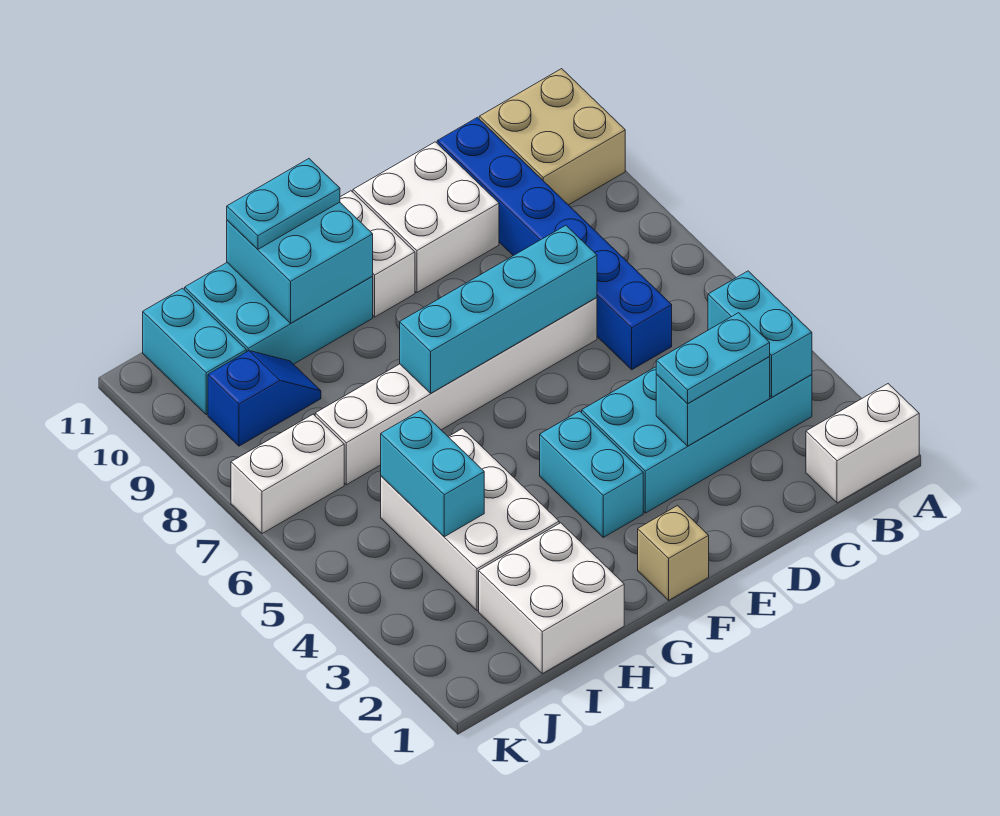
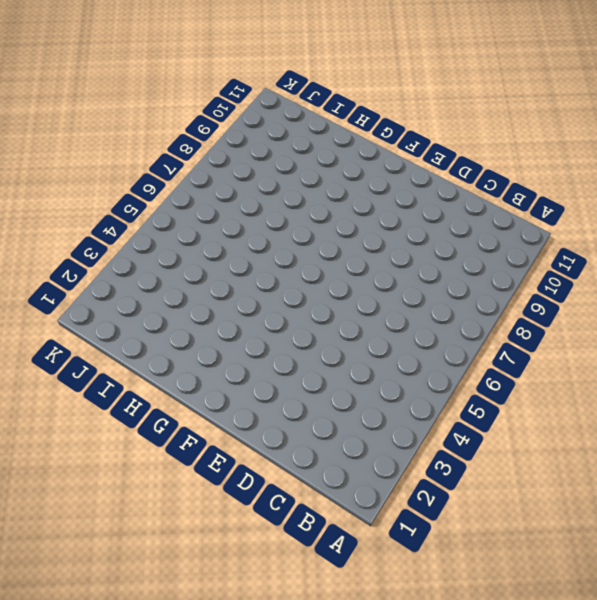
none -> white brick A1:B1 level 1
none -> tan brick A10:B11 level 1
none -> cyan brick B3:E4 level 1

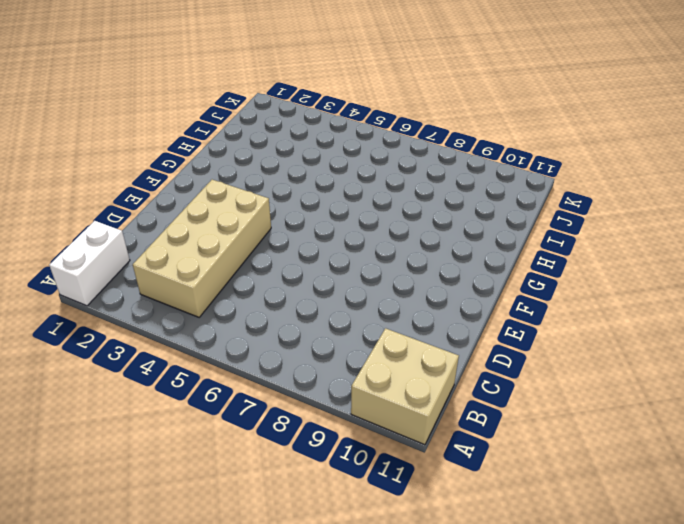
tan brick B3:E4 level 1 -> cyan brick B3:E4 level 1
none -> blue brick C6:C11 level 1
none -> white brick D7:I7 level 1
none -> white brick D10:E11 level 1

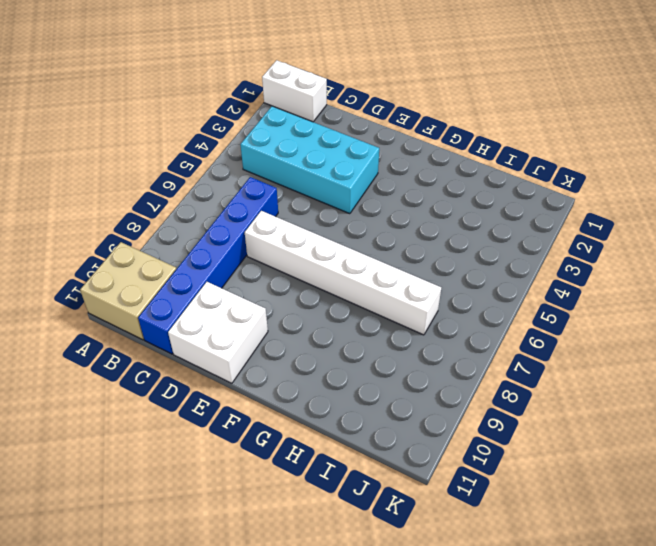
none -> tan brick F1 level 1
none -> cyan brick F3:F4 level 1
none -> white brick F10:F11 level 1

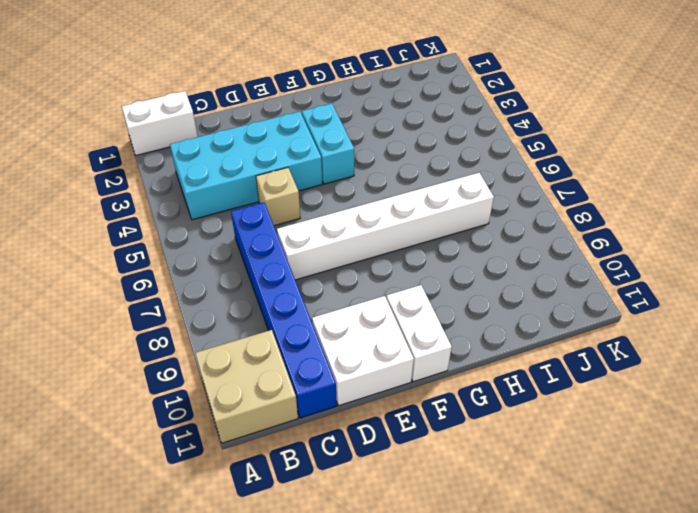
tan brick D5 level 1 -> tan brick F1 level 1
none -> cyan brick G10:I11 level 1
none -> white brick H1:I2 level 1
none -> white brick H3:I5 level 1

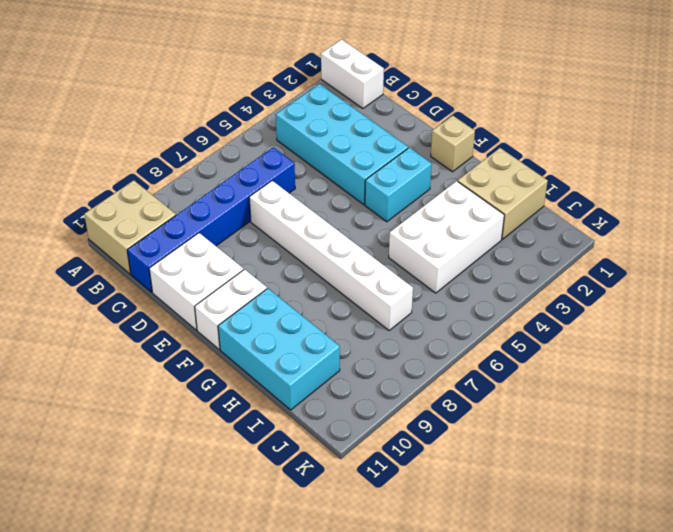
tan brick H1:I2 level 1 -> white brick H1:I2 level 1
none -> blue slope I9:J9 level 1 top J
none -> white brick J7:K7 level 1
none -> cyan brick J10:J11 level 1

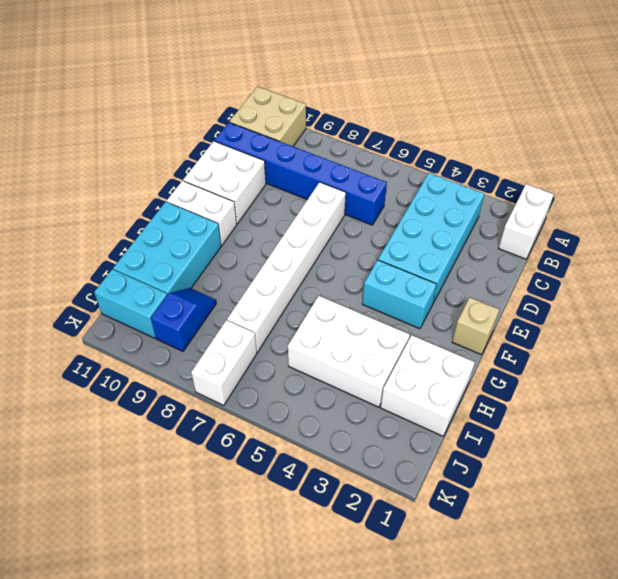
none -> cyan brick B3:B4 level 2
none -> cyan brick C3:D3 level 2
none -> cyan brick D7:G7 level 2

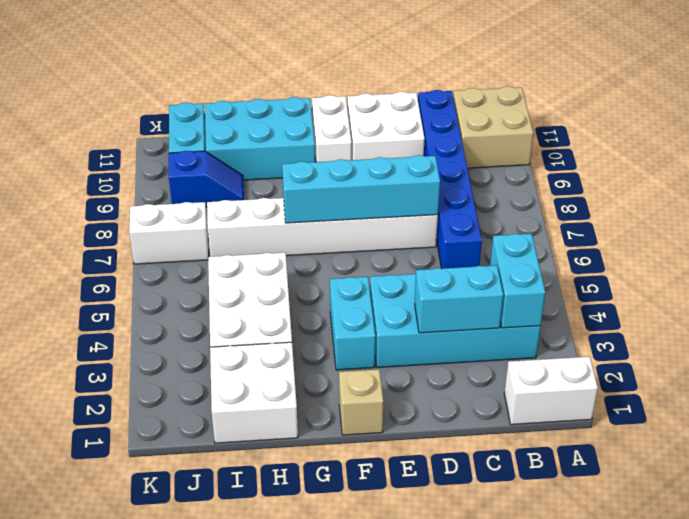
none -> cyan brick G10:H11 level 2
none -> cyan brick I4:I5 level 2
none -> cyan plate C3:D3 level 3

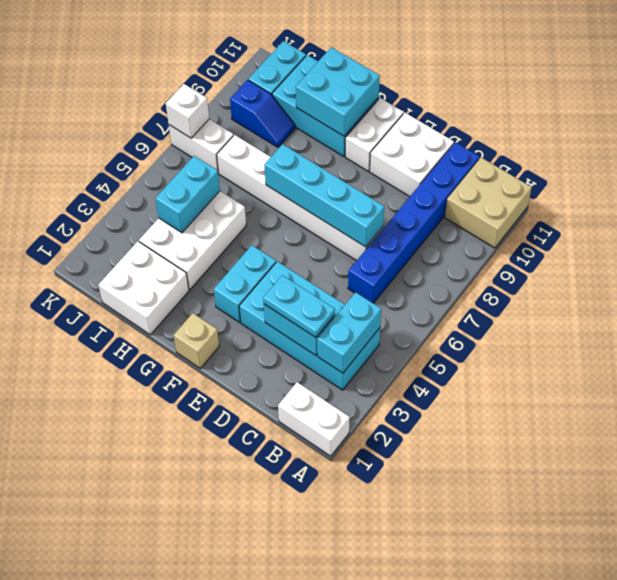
white brick K7 level 2 -> none
none -> cyan plate G11:H11 level 3

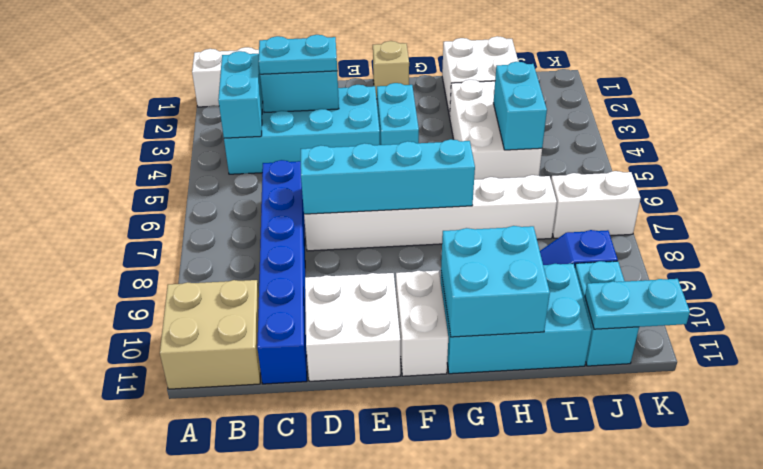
cyan plate J11:K11 level 2 -> cyan plate G11:H11 level 3

